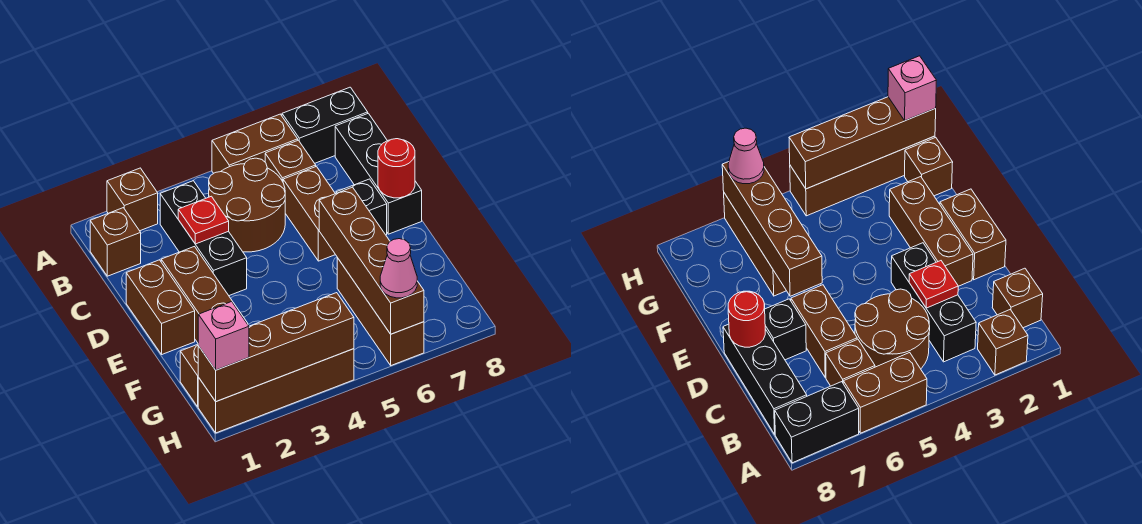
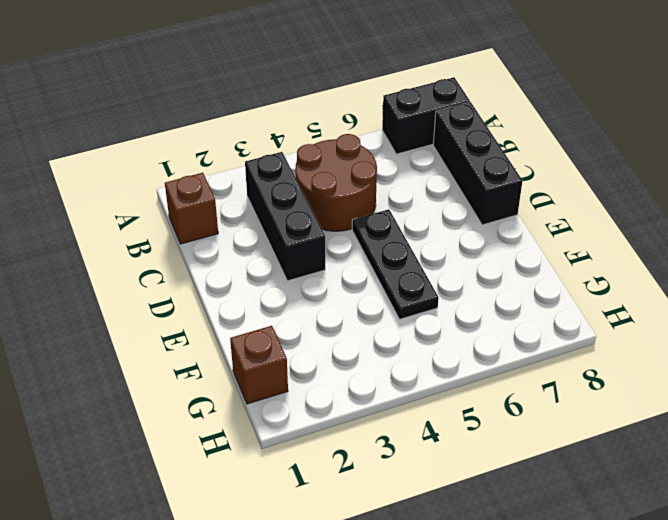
black plate D5:F5 level 1 -> none
none -> brown brick A2 level 1
none -> brown brick A5:A6 level 1
none -> brown brick B6 level 1

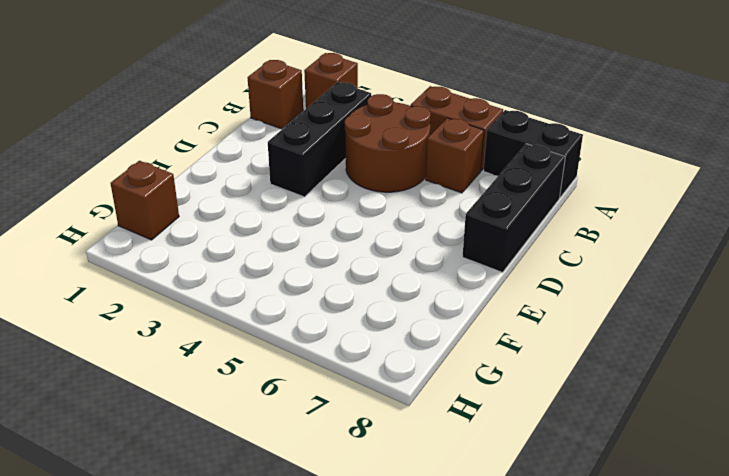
none -> brown brick C6:D6 level 1
none -> brown brick D1:E1 level 1
none -> brown brick D2:F2 level 1

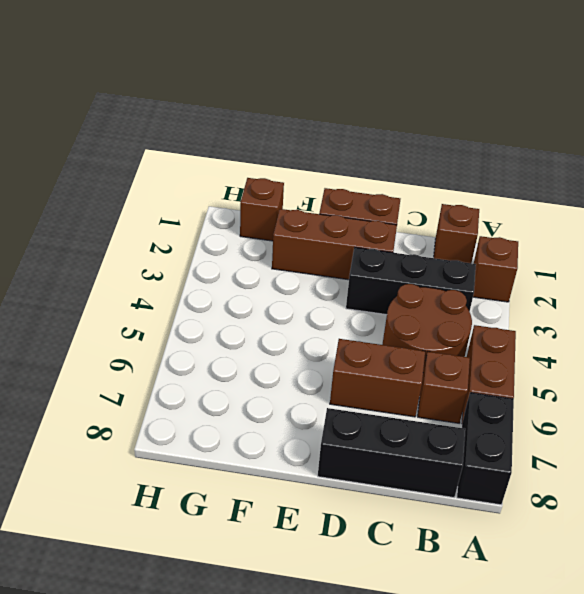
none -> black brick D7 level 1
none -> brown brick F6:H6 level 1
none -> brown brick H1:H4 level 1

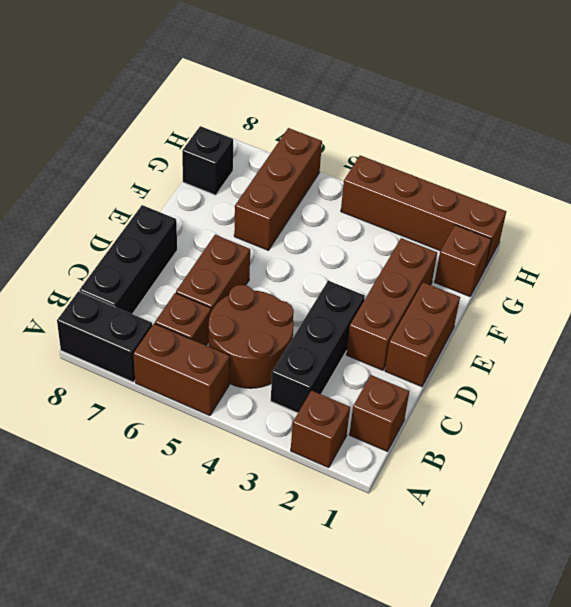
black brick G8 level 1 -> black brick D7 level 1
none -> red plate C3 level 2
none -> red round brick D8 level 2
none -> brown brick E6:H6 level 2

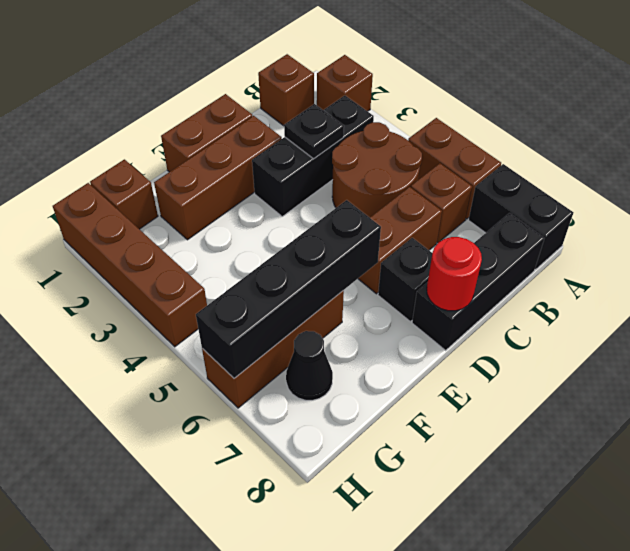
black plate C3 level 2 -> red plate C3 level 2
black brick E6:H6 level 2 -> brown brick E6:H6 level 2
black cone G7 level 1 -> none
none -> brown brick H1:H4 level 2
none -> pink brick H1 level 3
none -> pink cone H6 level 3

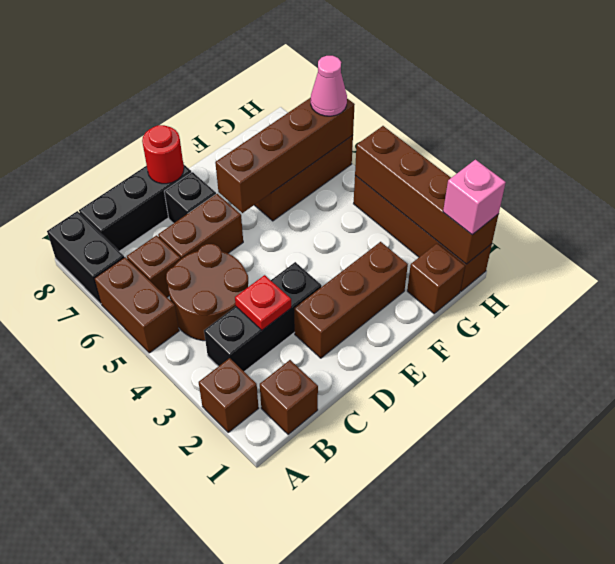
none -> brown brick D1:E1 level 1

